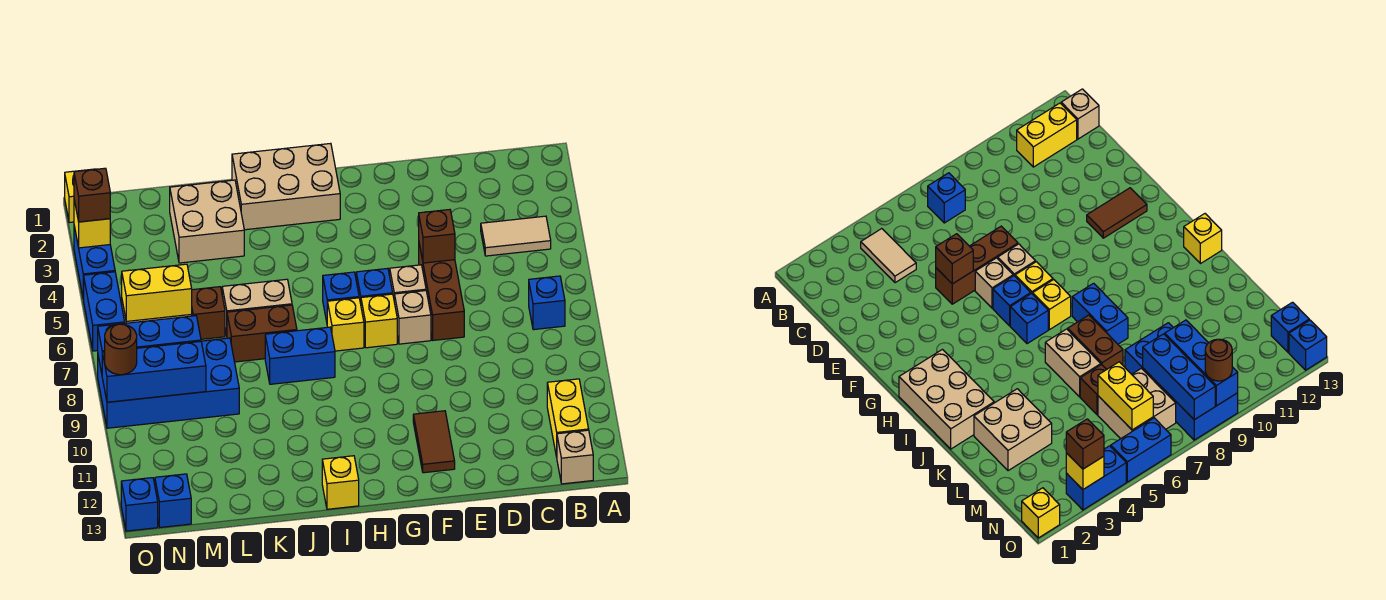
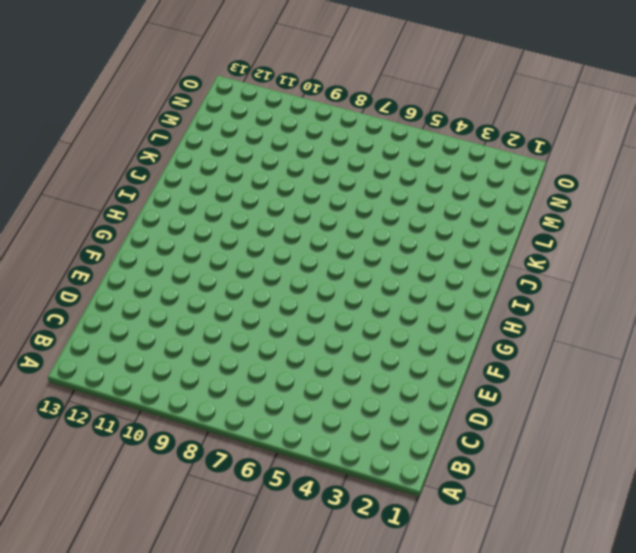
none -> tan tile B4:C4 level 1
none -> blue brick B7 level 1
none -> yellow brick B11:B12 level 1
none -> tan brick B13 level 1

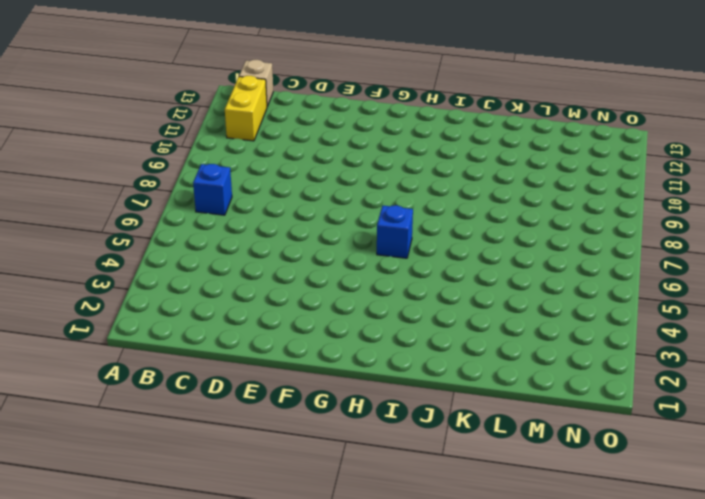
none -> tan tile B4:C4 level 1
none -> brown brick E5:E7 level 1
none -> tan brick F6 level 1
none -> tan brick F7 level 1

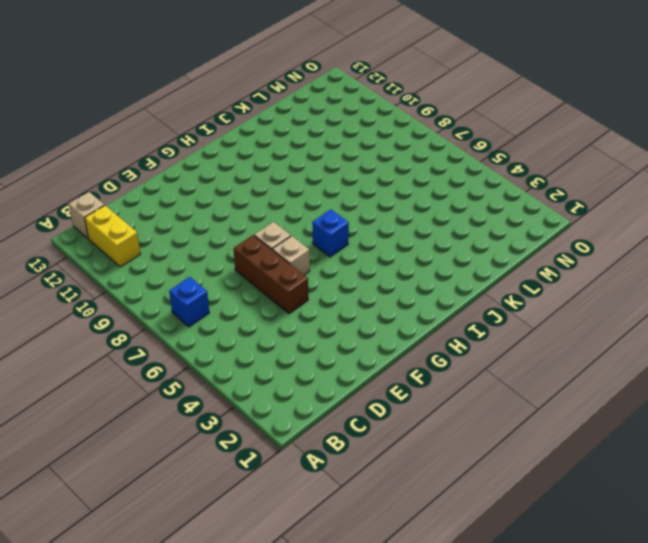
none -> tan tile B4:C4 level 1
none -> brown tile F11:F12 level 1
none -> blue brick G6 level 1
none -> yellow brick G7 level 1

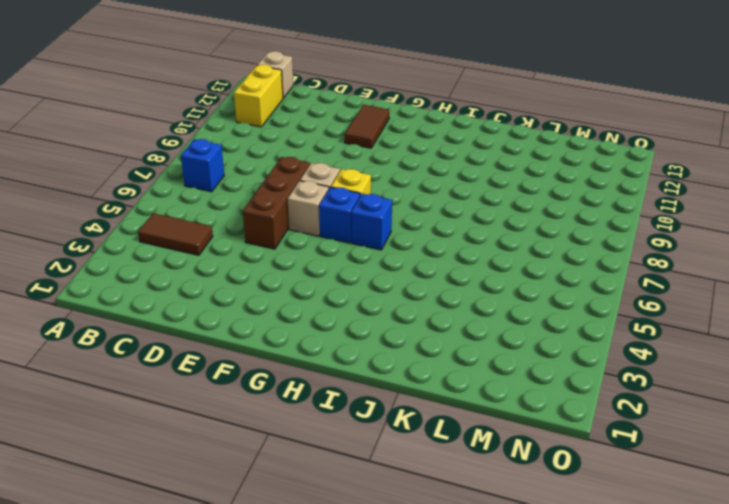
brown tile B4:C4 level 1 -> tan tile B4:C4 level 1
none -> tan brick H1:J2 level 1
none -> yellow brick H7 level 1
none -> blue brick I8:J8 level 1
none -> yellow brick I13 level 1

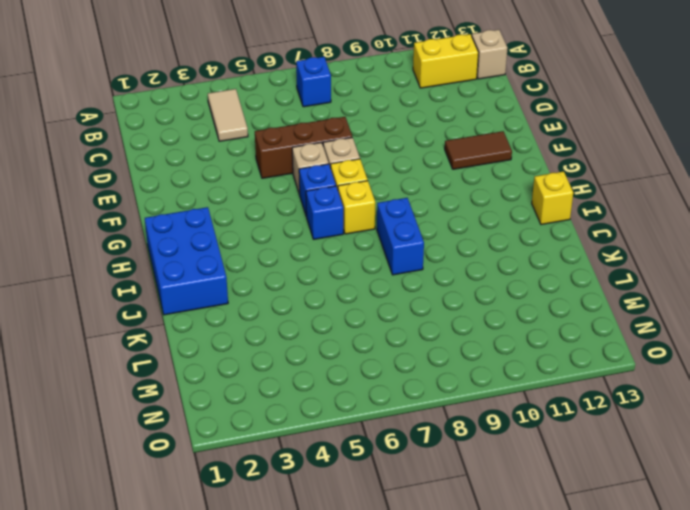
blue brick H1:J2 level 1 -> tan brick H1:J2 level 1
none -> tan brick J6:K6 level 1
none -> brown brick J7:K7 level 1
none -> tan brick K2:L3 level 1
none -> brown brick L6 level 1

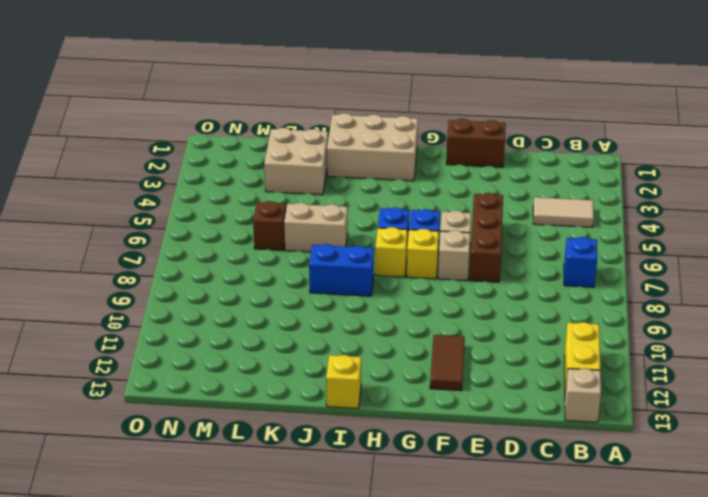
brown brick E1:F1 level 1 -> brown brick J7:K7 level 1
none -> blue brick L8:O9 level 1
none -> tan brick M6:N7 level 1
none -> blue brick N13 level 1
none -> yellow brick O1 level 1

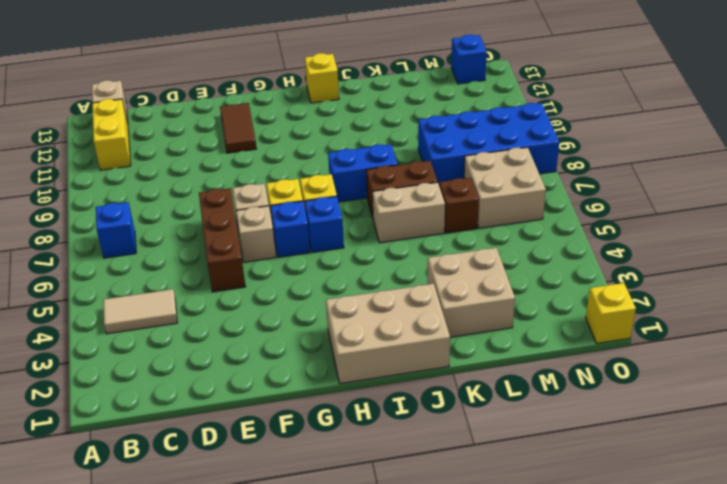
none -> blue brick O3:O4 level 1
none -> blue brick O5:O6 level 1
none -> blue brick O13 level 1
none -> brown brick E5 level 2

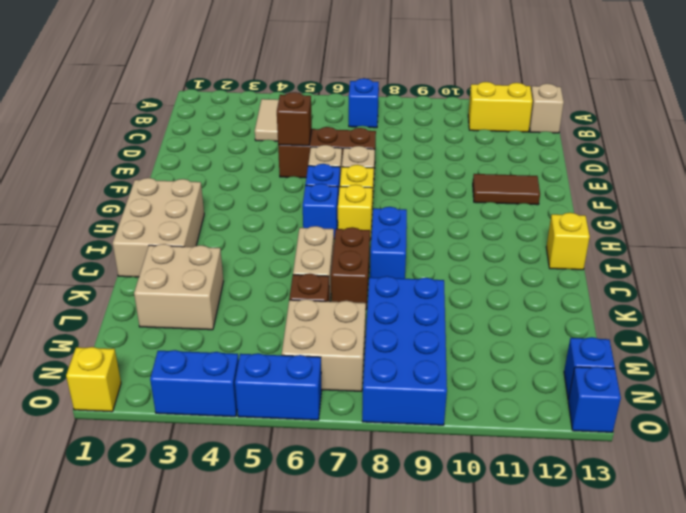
none -> yellow brick M6:N6 level 2
none -> blue brick M8:O8 level 2
none -> blue brick M9:O9 level 2
none -> yellow brick O3 level 2

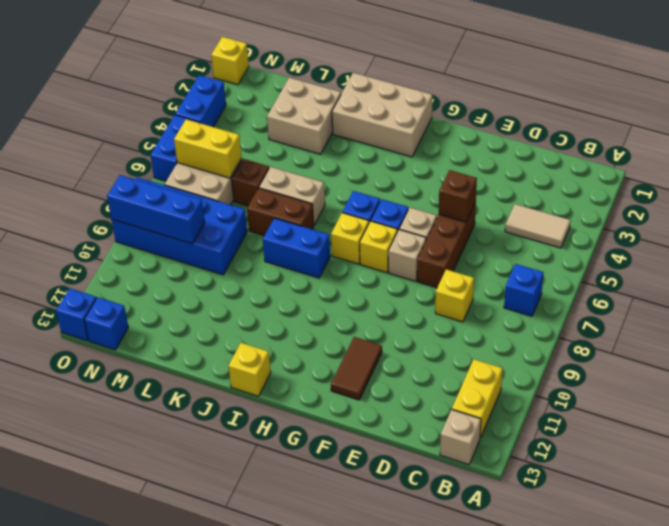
yellow brick D8 level 1 -> yellow brick O3 level 2
none -> blue brick M8:O8 level 2
none -> brown brick O3 level 3
none -> brown round brick O9 level 3

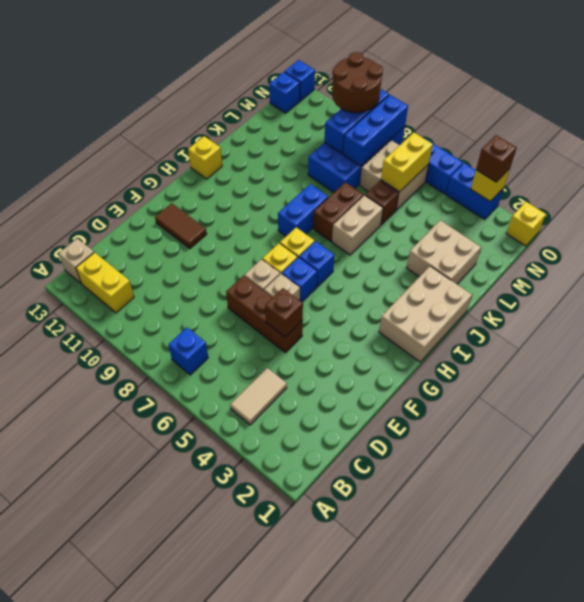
brown round brick N9:O10 level 3 -> brown round brick O9 level 3

